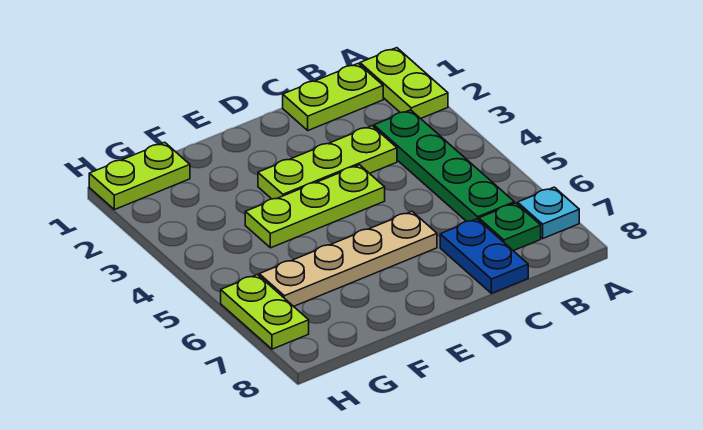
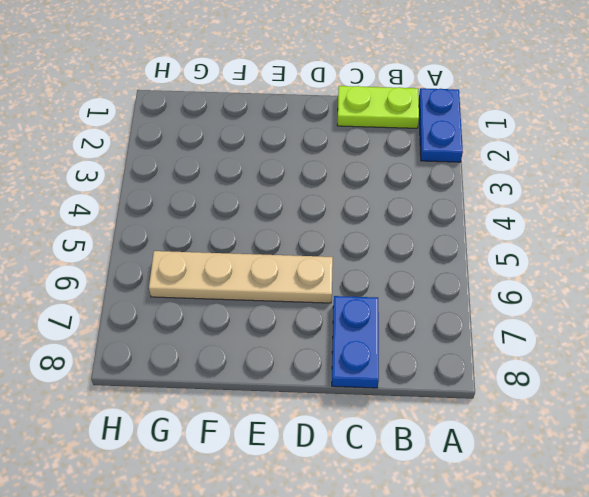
blue plate A1:A2 level 1 -> lime plate A1:A2 level 1
none -> cyan plate A7 level 1
none -> green plate B3:B6 level 1

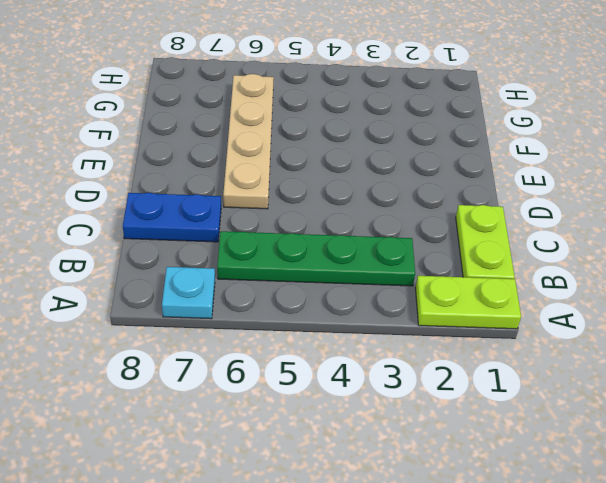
none -> green plate B7 level 1
none -> lime plate C3:E3 level 1

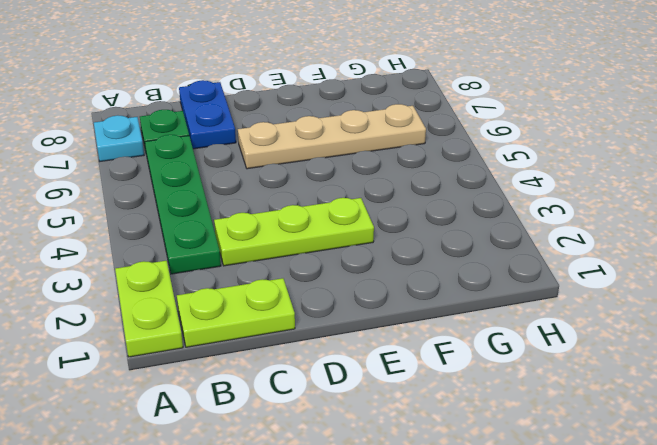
none -> lime plate D4:F4 level 1
none -> lime plate G1:H1 level 1

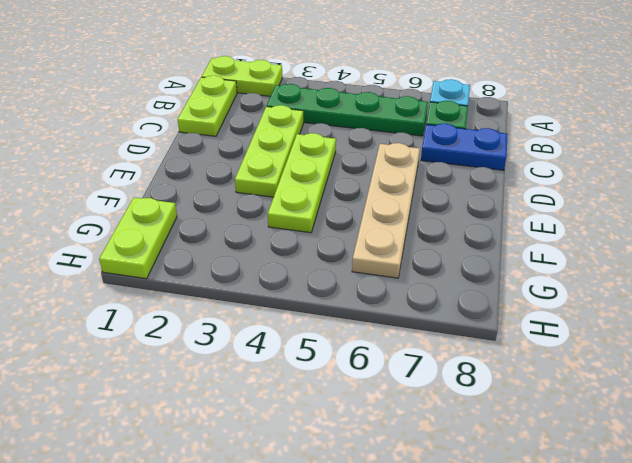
none -> lime plate H6:H7 level 1

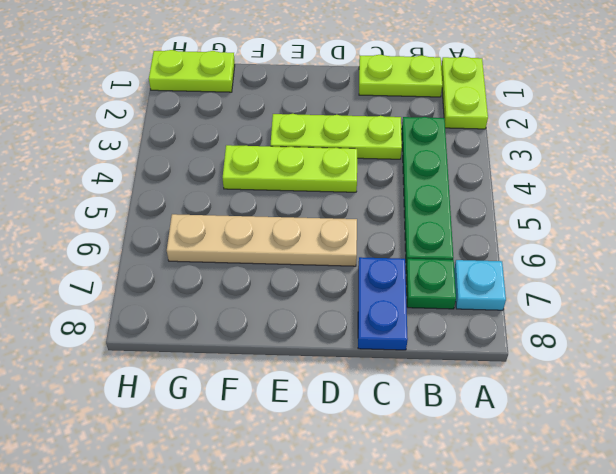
none -> lime plate H6:H7 level 1

